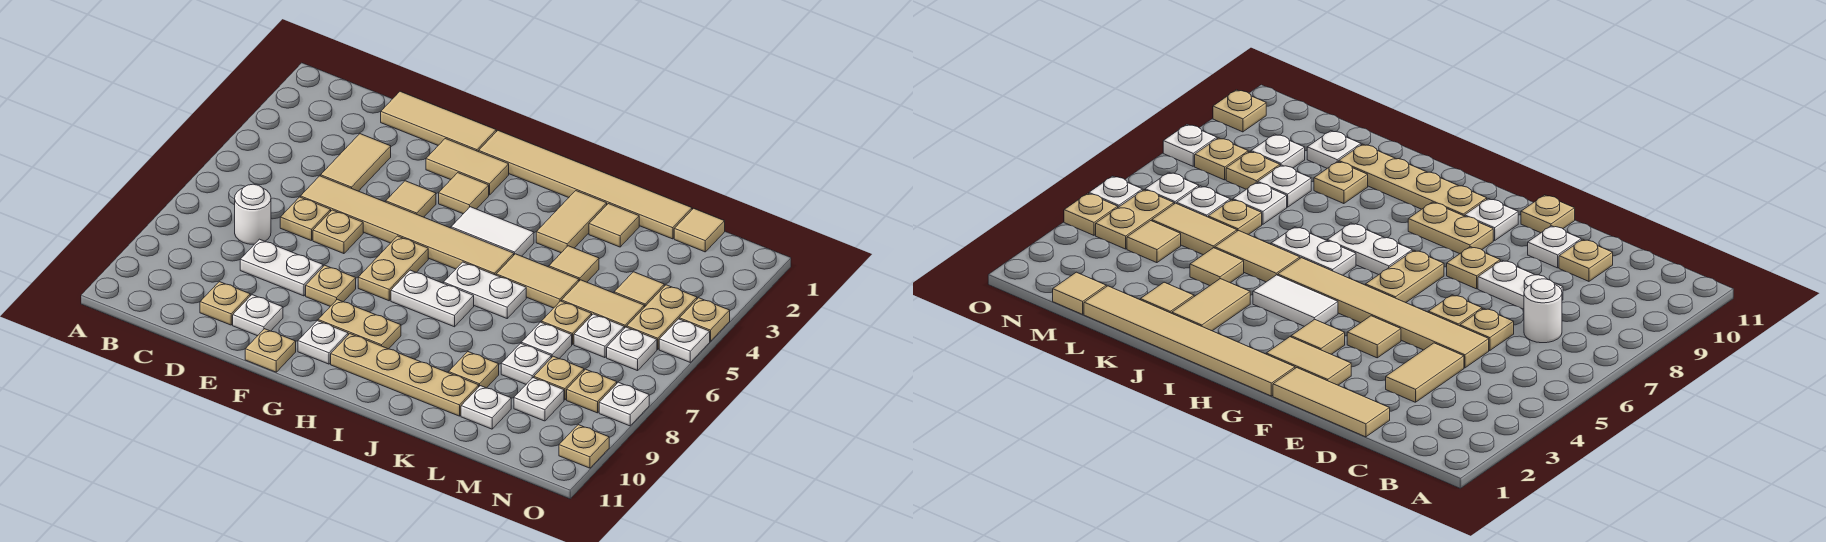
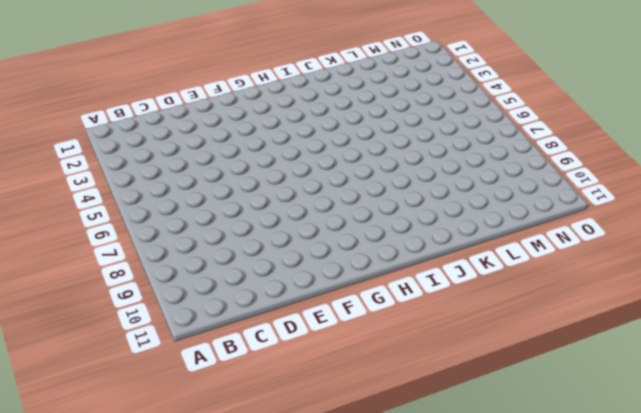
none -> white round brick C7 level 1
none -> tan tile D1:F1 level 1
none -> tan tile D3:D4 level 1
none -> tan tile D5:I5 level 1

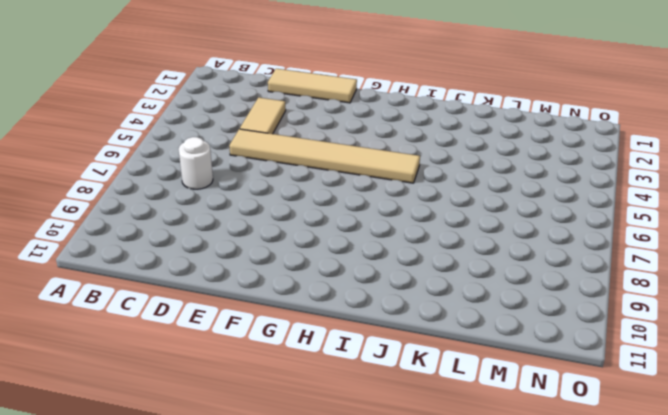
none -> tan plate D6 level 1
none -> white plate D8:E8 level 1
none -> tan plate D10 level 1
none -> tan plate E6 level 1

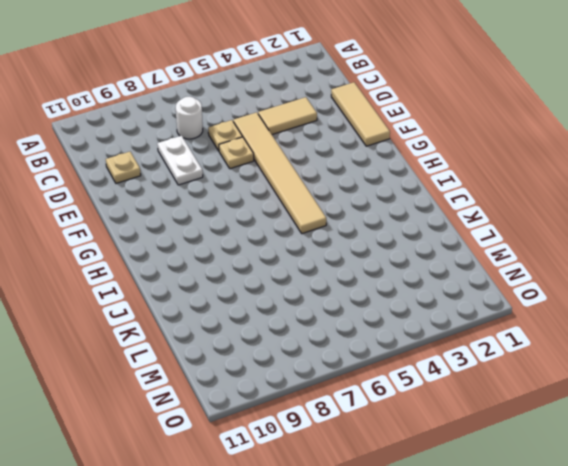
none -> white plate E10 level 1
none -> tan tile F2:G2 level 1
none -> tan tile F4 level 1
none -> tan plate F8 level 1

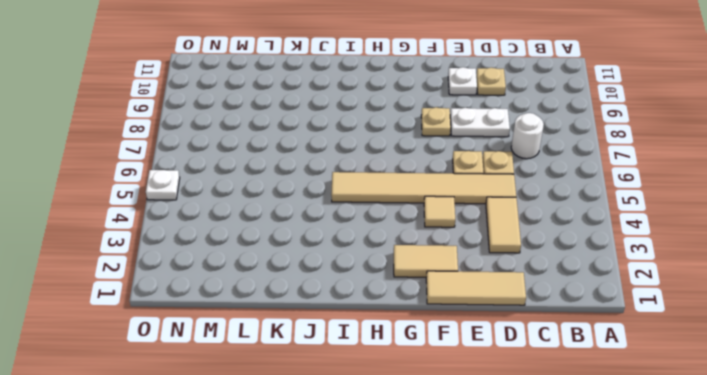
none -> tan plate F11 level 1
none -> tan tile G1:L1 level 1
none -> tan tile G3 level 1
none -> tan plate G6:G7 level 1

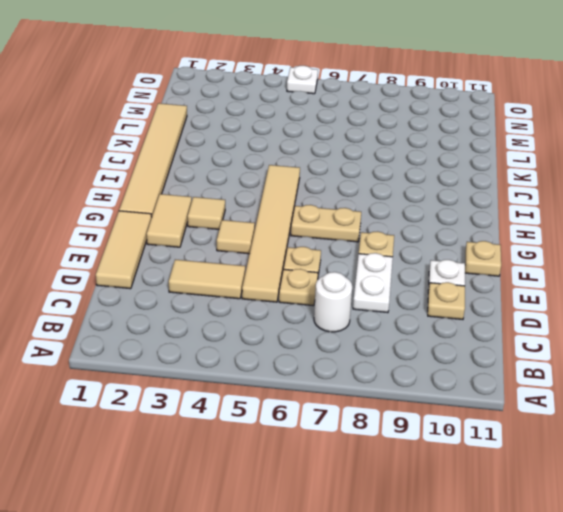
none -> tan plate G9:H9 level 1
none -> white plate G10 level 1
none -> white tile H4:I4 level 1
none -> white plate H7:I7 level 1

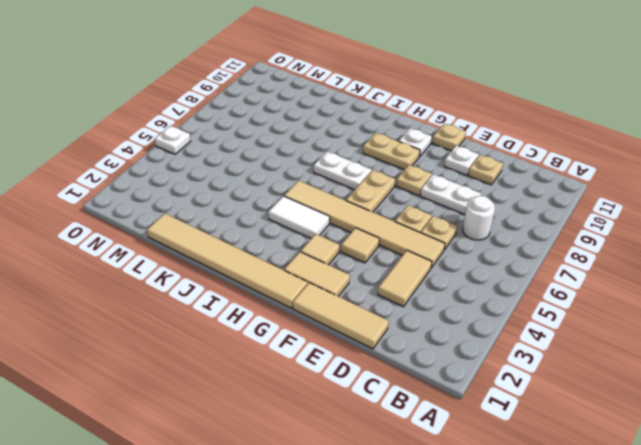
none -> tan plate H10:K10 level 1
none -> white plate I6:J6 level 1
none -> tan tile J2:J3 level 1
none -> tan tile J5:K5 level 1

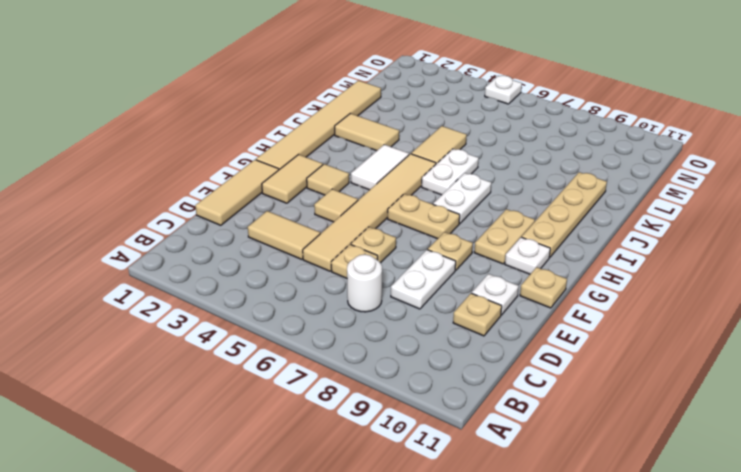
none -> tan tile K2 level 1
none -> tan tile K4 level 1
none -> tan plate K9 level 1
none -> tan tile L5:M5 level 1

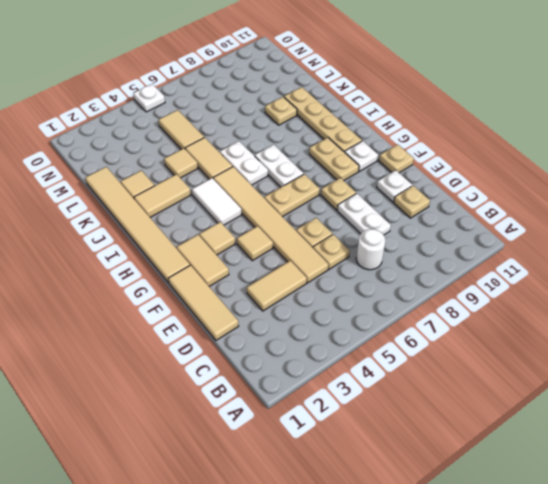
none -> tan plate L6 level 1
none -> white plate L7 level 1
none -> white plate L8 level 1
none -> white plate L10 level 1

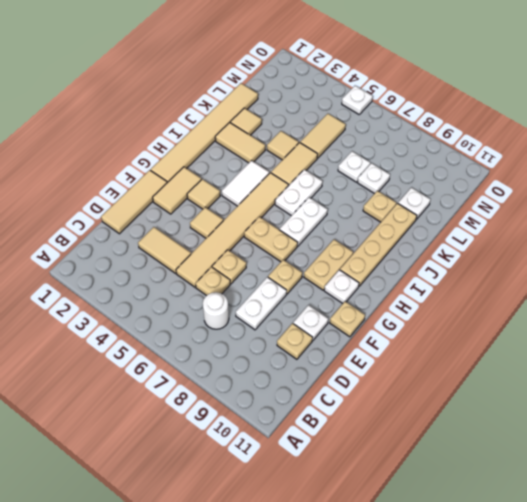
none -> tan plate L6 level 1
none -> tan tile M1 level 1
none -> tan tile M4 level 1
none -> white plate M6 level 1

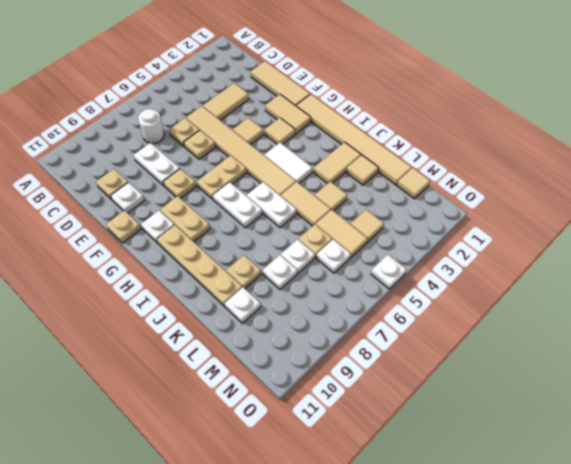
none -> tan plate M8 level 1
none -> white plate M9 level 1
none -> tan plate N4:N5 level 1
none -> white plate N6 level 1

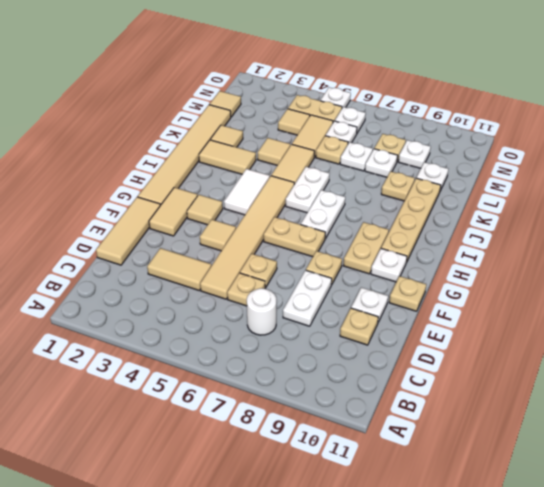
none -> tan plate N8 level 1
none -> tan plate O4 level 1
none -> white plate O8 level 1
none -> tan plate O10 level 1

